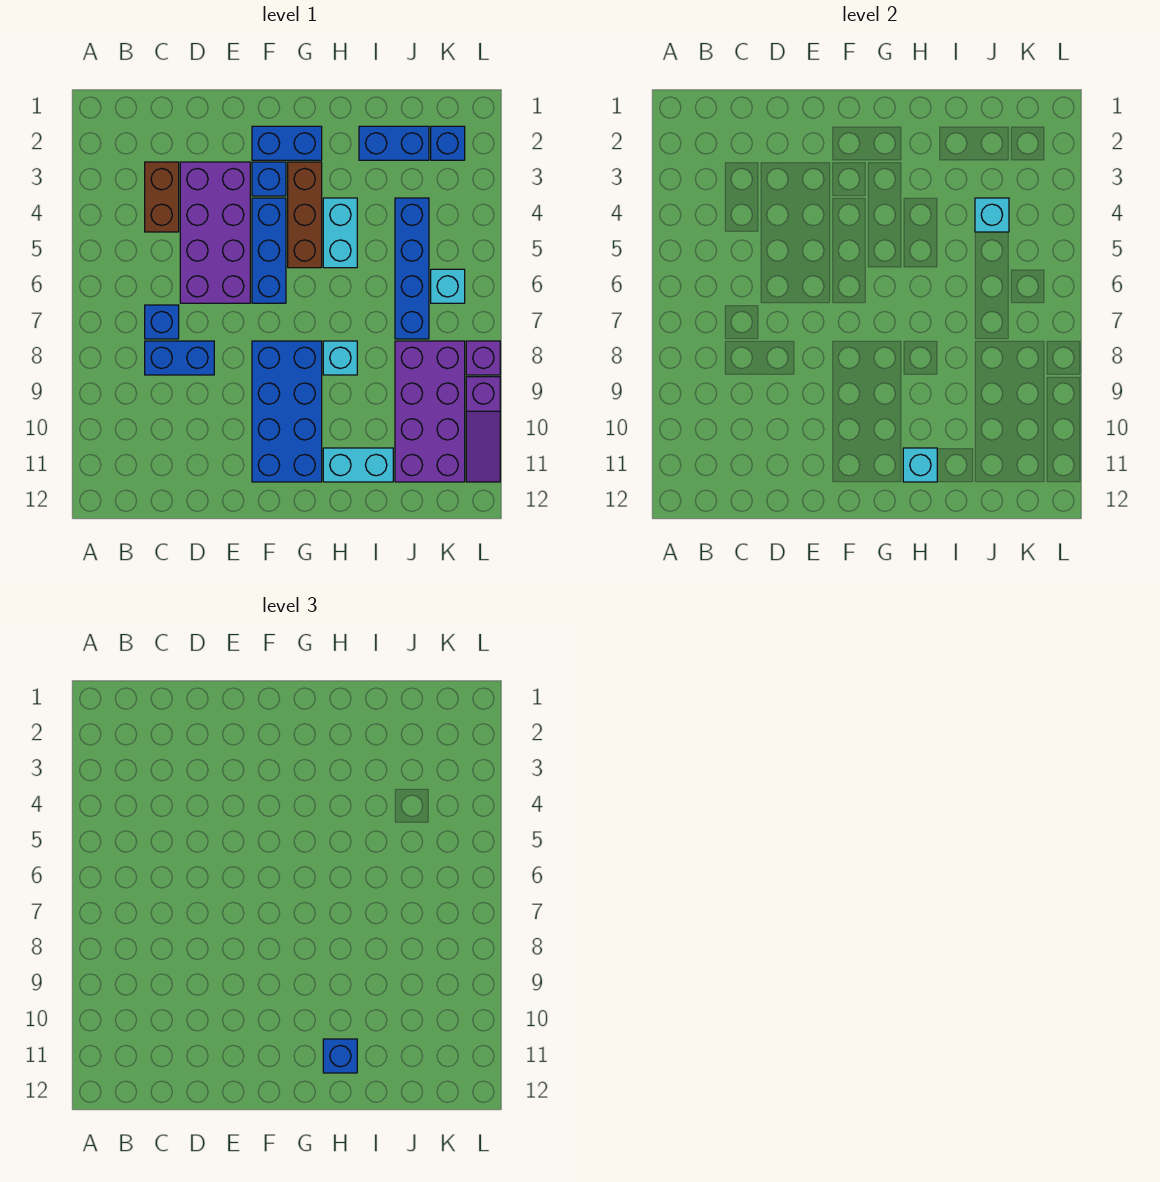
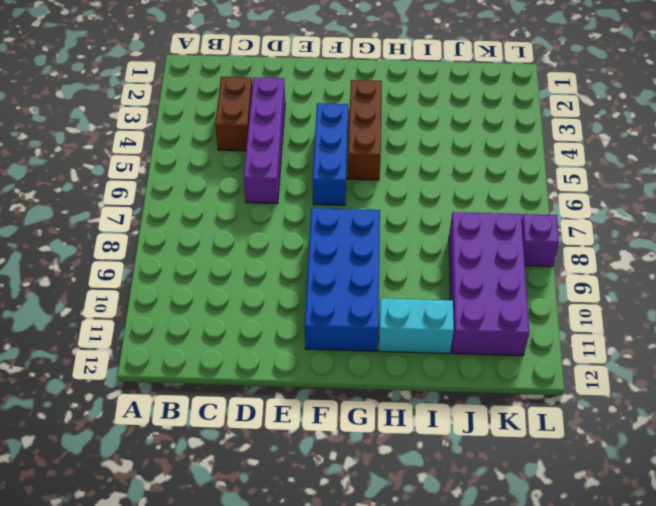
purple brick D3:D6 level 1 -> purple brick D3:E6 level 1
none -> blue brick C7 level 1
none -> blue brick C8:D8 level 1
none -> blue brick F2:G2 level 1

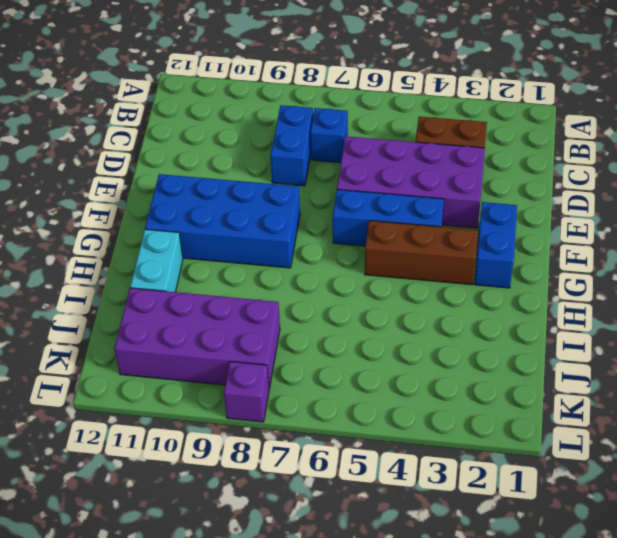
none -> blue brick F3 level 1
none -> cyan brick H4:H5 level 1
none -> cyan brick H8 level 1

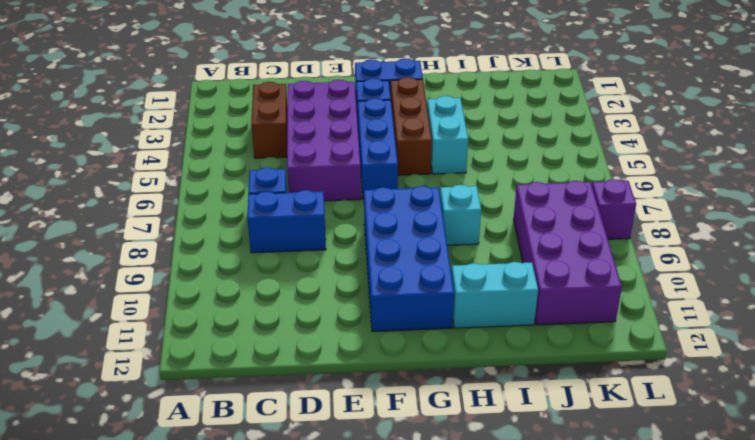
none -> blue brick I2:J2 level 1
none -> blue brick J4:J7 level 1
none -> blue brick K2 level 1

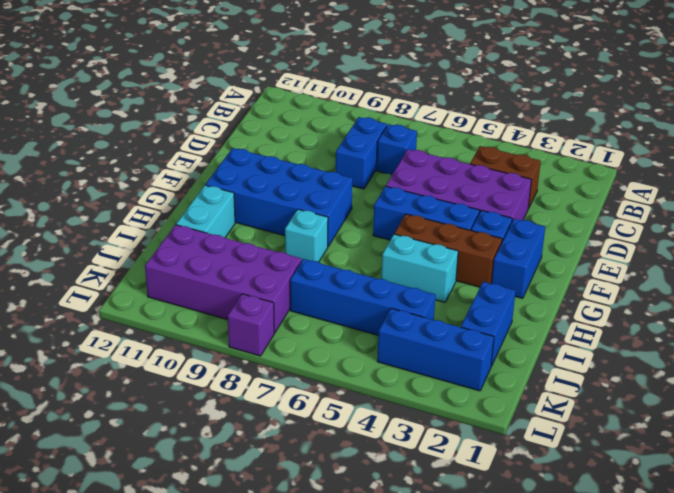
blue brick K2:K4 level 1 -> blue brick K2 level 1
none -> cyan brick K6 level 1
none -> purple slope L9:L11 level 1 top 9
none -> cyan brick H11 level 2

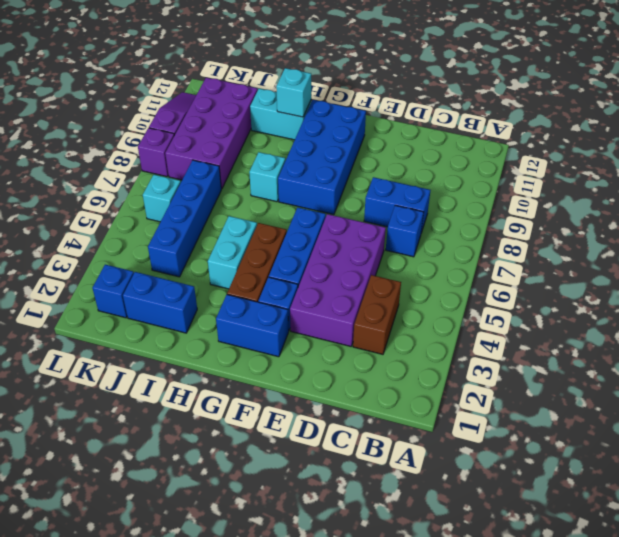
none -> cyan brick J4 level 2
none -> blue brick H11 level 3

